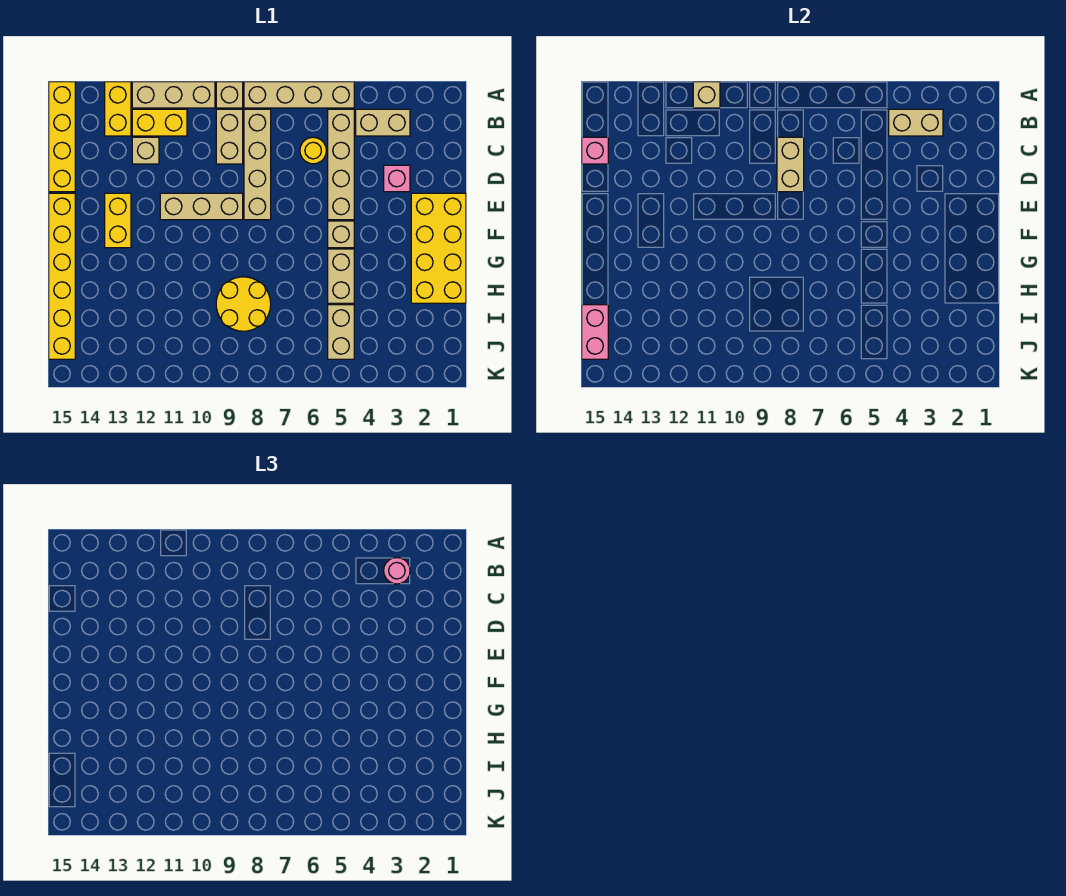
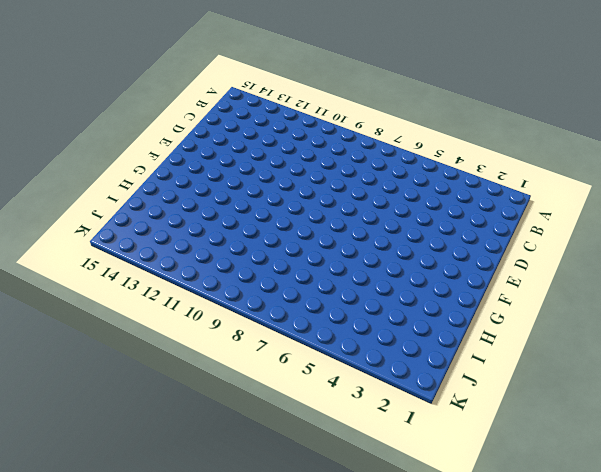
none -> tan brick A5:A8 level 1
none -> tan brick A9 level 1
none -> tan brick A10:A12 level 1

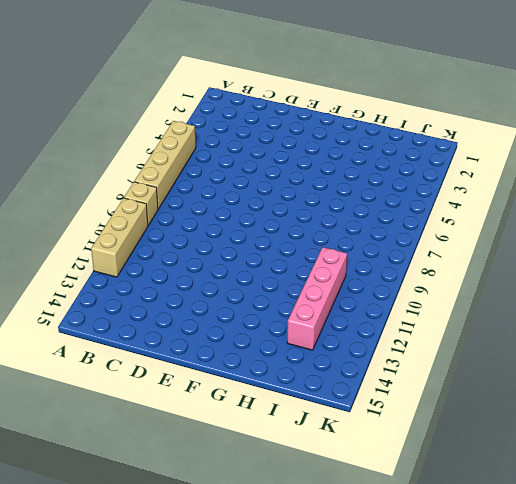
pink brick I10:I13 level 1 -> none
none -> yellow brick A13:B13 level 1
none -> yellow brick A15:D15 level 1
none -> tan brick B3:B4 level 1

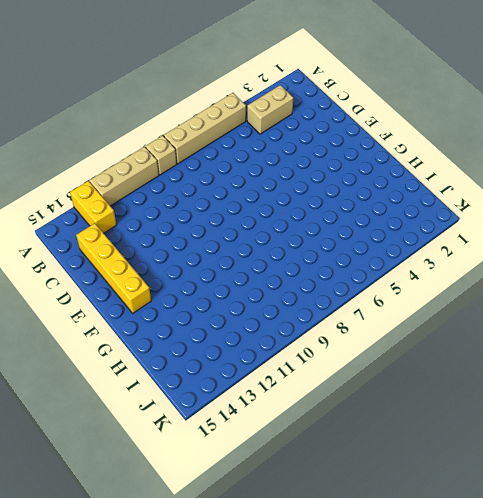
yellow brick C14:F14 level 1 -> yellow brick A15:D15 level 1
none -> tan brick B5:E5 level 1
none -> tan brick B8:E8 level 1
none -> tan brick B9:C9 level 1

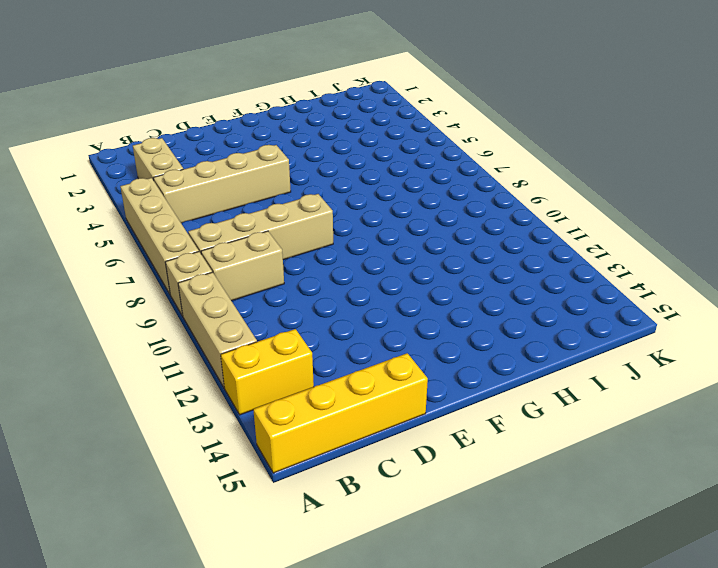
none -> yellow brick B11:B12 level 1
none -> yellow round brick C6 level 1
none -> tan brick C12 level 1

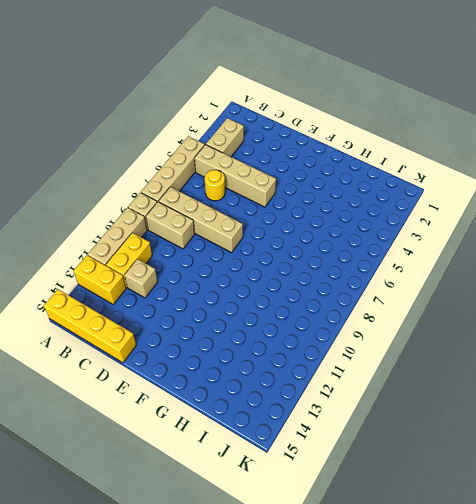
none -> pink brick D3 level 1
none -> yellow brick E1:H2 level 1
none -> tan brick E9:E11 level 1

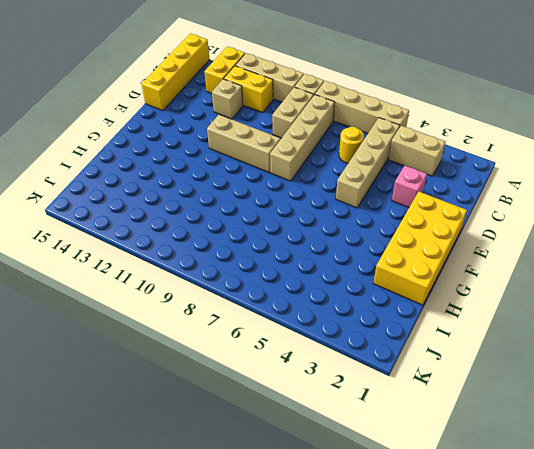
none -> yellow brick E13:F13 level 1
none -> yellow brick E15:J15 level 1
none -> tan brick F5 level 1

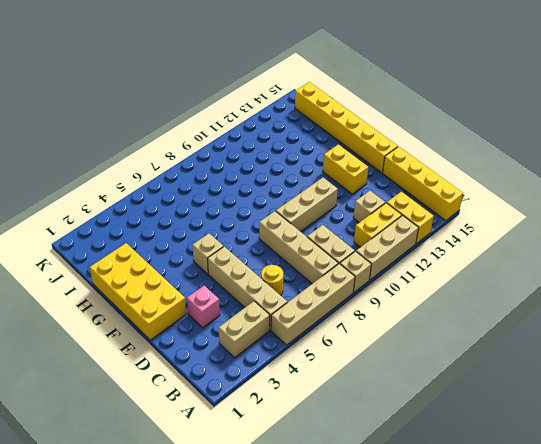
none -> tan brick G5:H5 level 1
none -> yellow round brick H8:I9 level 1
none -> tan brick I5:J5 level 1

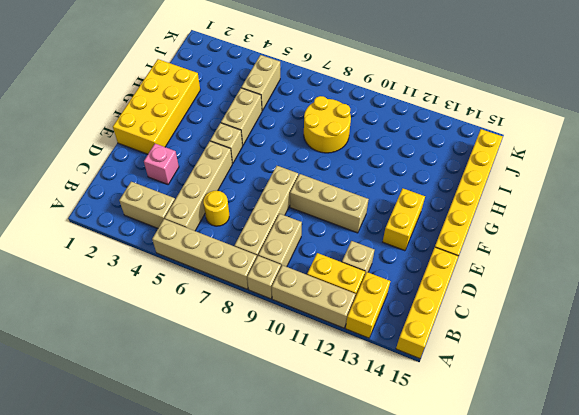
none -> tan brick A11 level 2
none -> tan brick B3:B4 level 2
none -> tan brick C8:D8 level 2

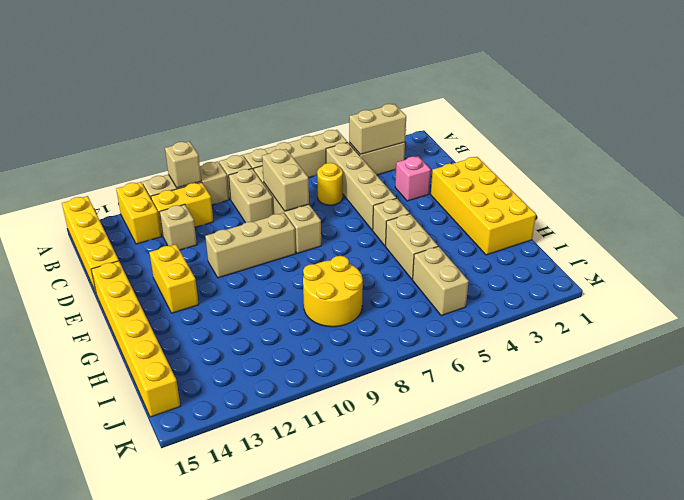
none -> pink brick C15 level 2
none -> pink brick I15:J15 level 2
none -> pink round brick B3 level 3

